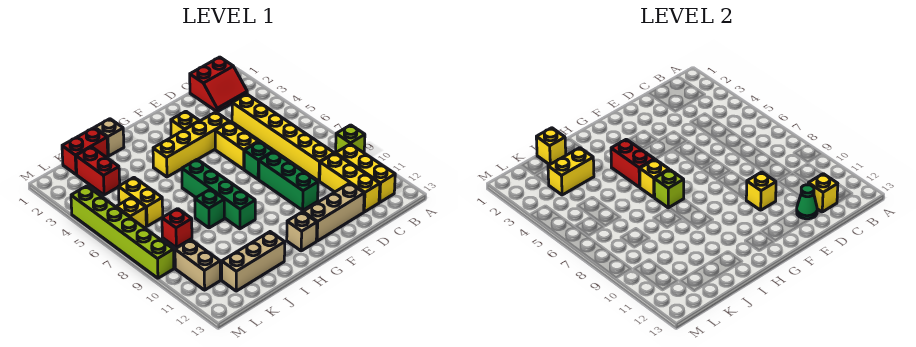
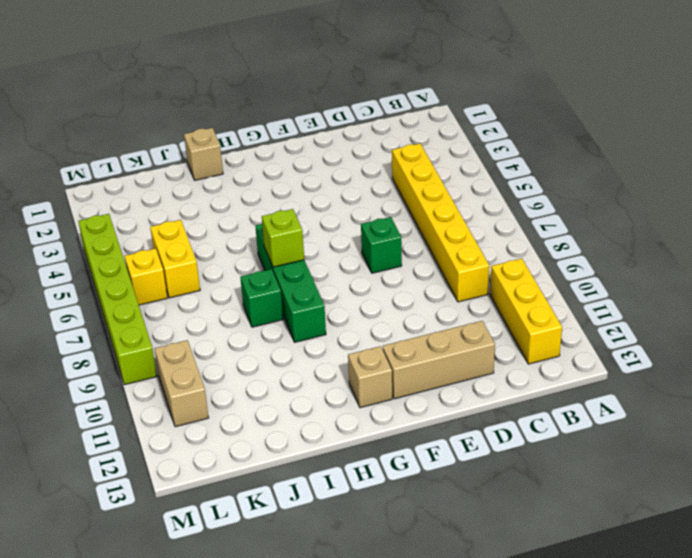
none -> lime brick A9 level 1
none -> red slope B1:C2 level 1 top 1
none -> yellow brick C10:C12 level 1
none -> yellow brick E4:H4 level 1

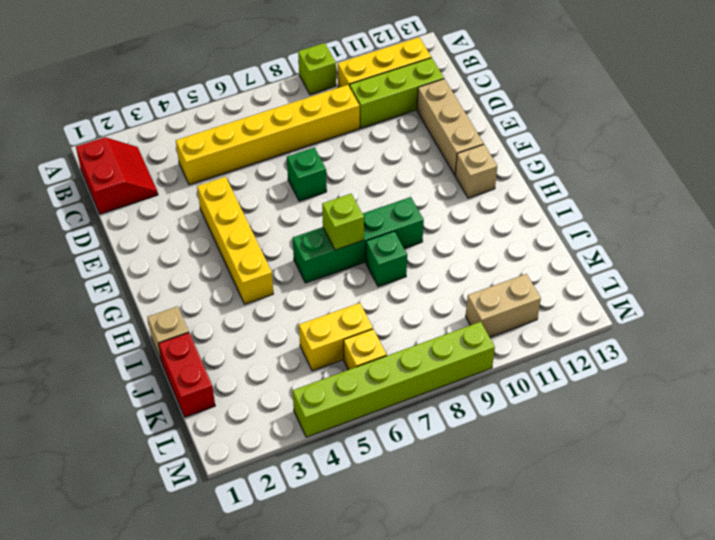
lime brick C10:C12 level 1 -> yellow brick C10:C12 level 1
none -> yellow brick E5:E6 level 1
none -> green brick E8:E10 level 1
none -> yellow brick F3 level 1
none -> tan brick I12:K12 level 1

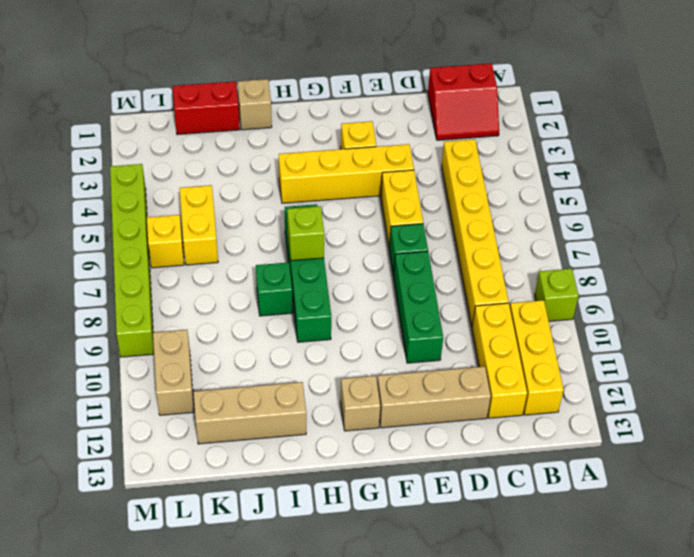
none -> red brick K2:K3 level 1
none -> red brick K8 level 1
none -> yellow brick C12 level 2
none -> green cone D12 level 2

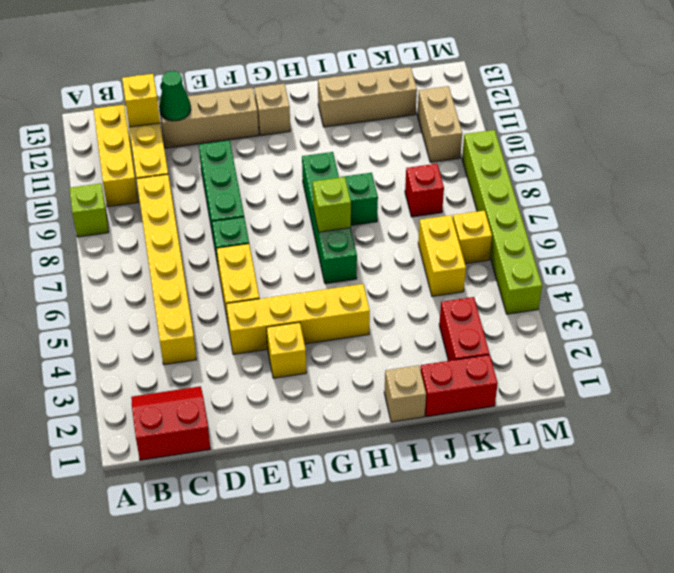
none -> yellow brick E10 level 2
none -> red brick H4:H5 level 2
none -> yellow brick H6 level 2
none -> yellow brick J1 level 2

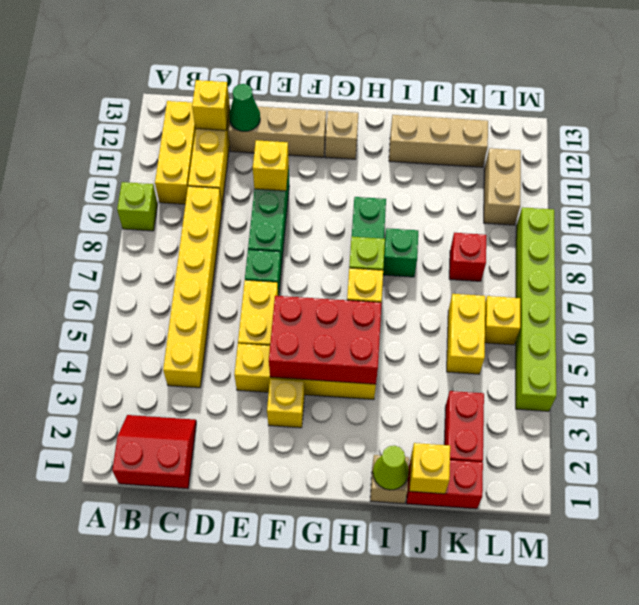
red brick F4:H5 level 2 -> red brick H4:H5 level 2
lime cone I1 level 2 -> none
none -> yellow brick J3:K3 level 2

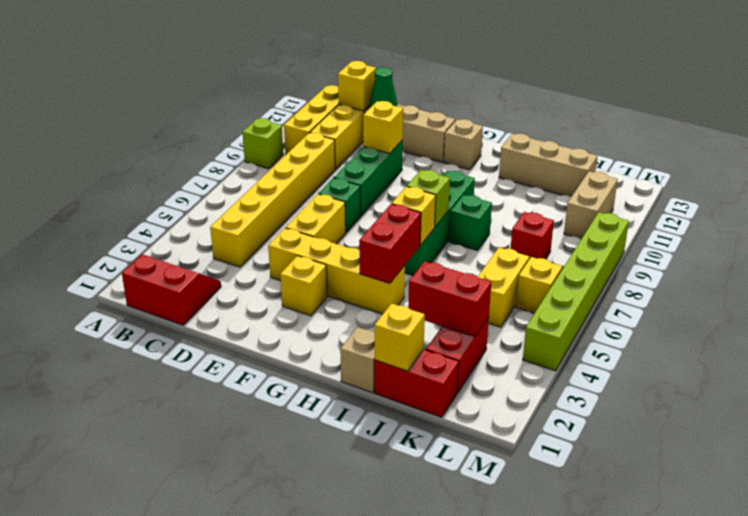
red brick J3:K3 level 2 -> yellow brick J3:K3 level 2

